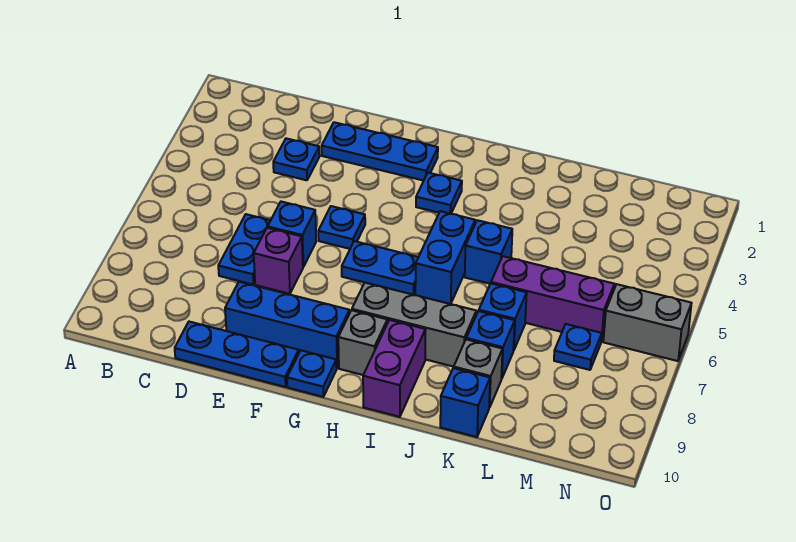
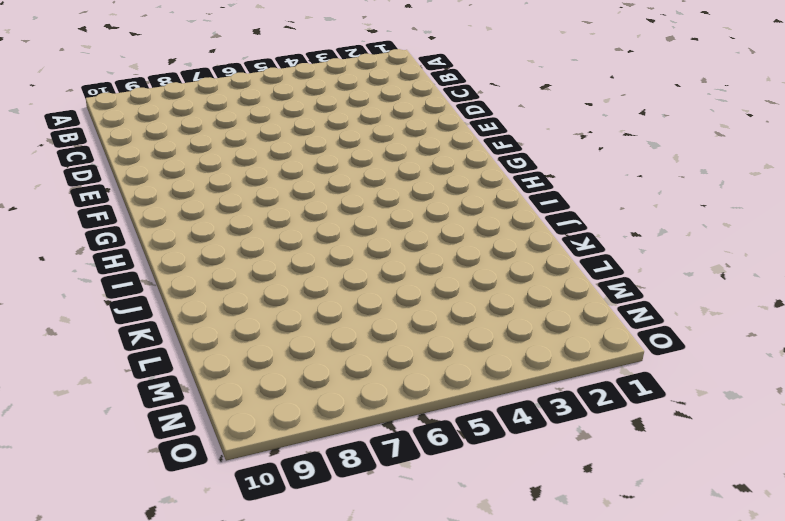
none -> blue plate D3 level 1
none -> blue plate D6:D7 level 1
none -> blue plate D10:F10 level 1

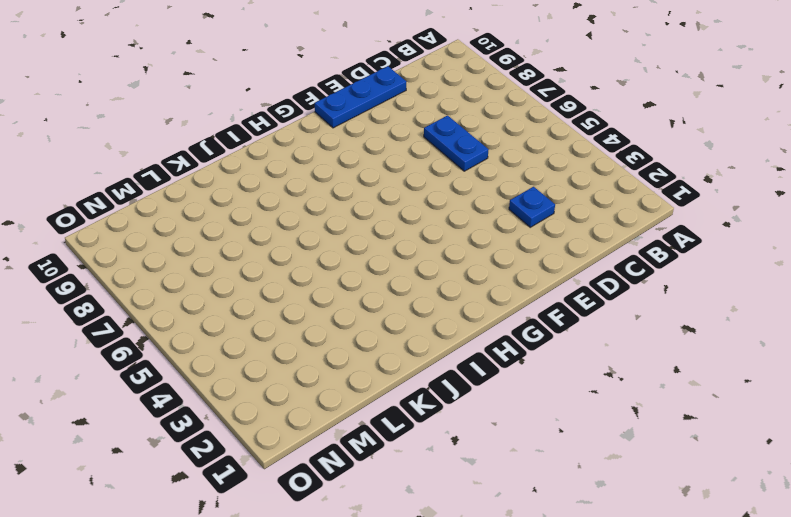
none -> blue plate E2:G2 level 1
none -> blue brick E6 level 1
none -> purple brick E7 level 1

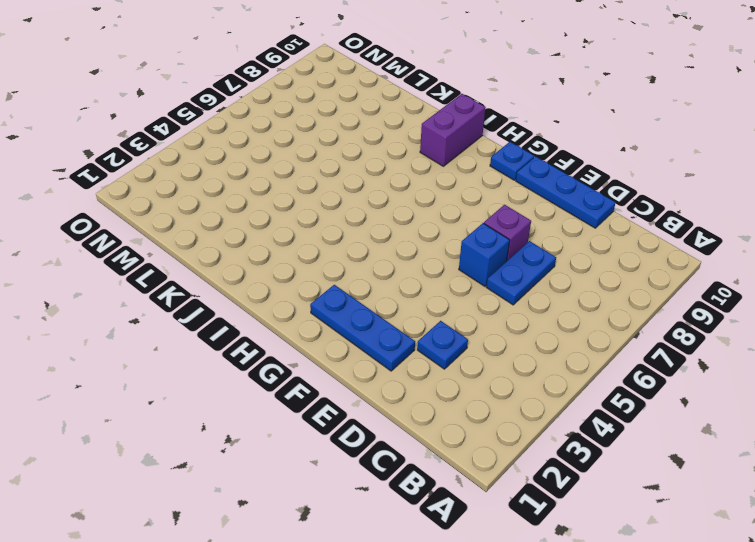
none -> blue brick E9:G9 level 1
none -> blue plate F5 level 1
none -> blue plate G6:H6 level 1

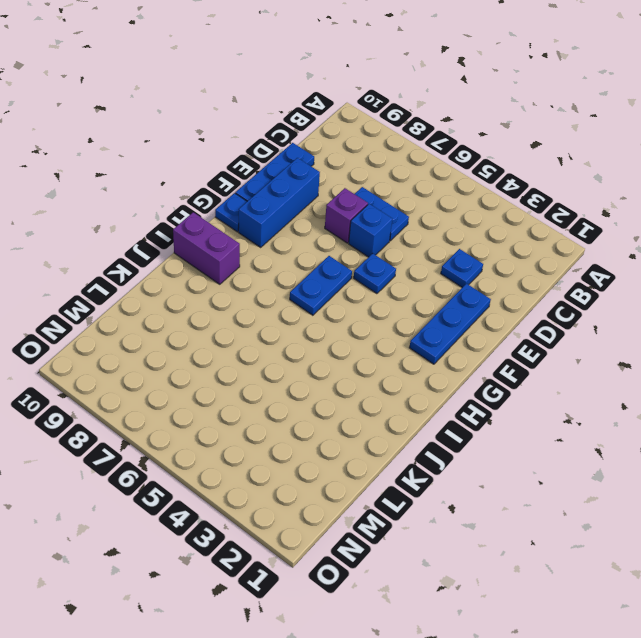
none -> blue plate H3 level 1
none -> grey brick H8:J8 level 1
none -> grey brick H9 level 1

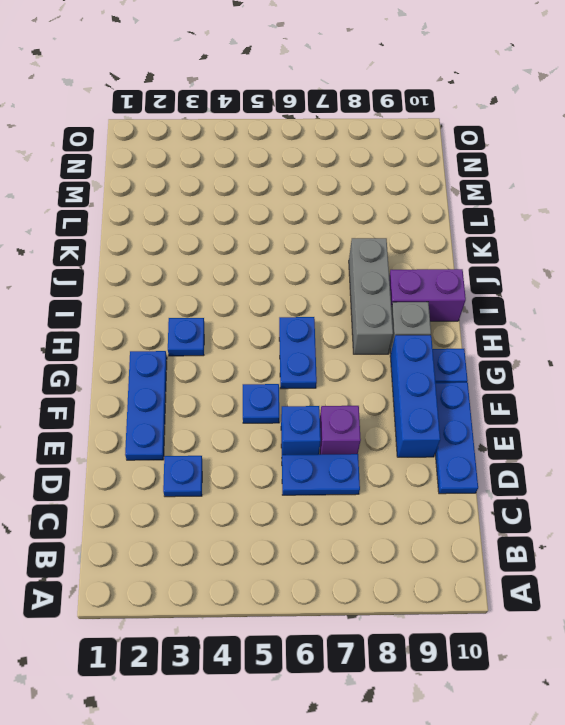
none -> blue brick I5:I6 level 1
none -> blue brick J5 level 1
none -> purple brick K6:M6 level 1

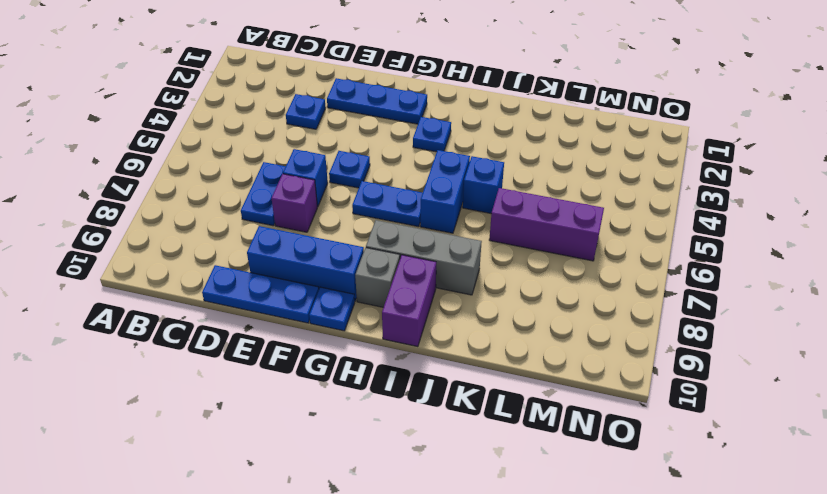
none -> blue brick K7 level 1
none -> blue brick K8 level 1
none -> grey brick K9 level 1

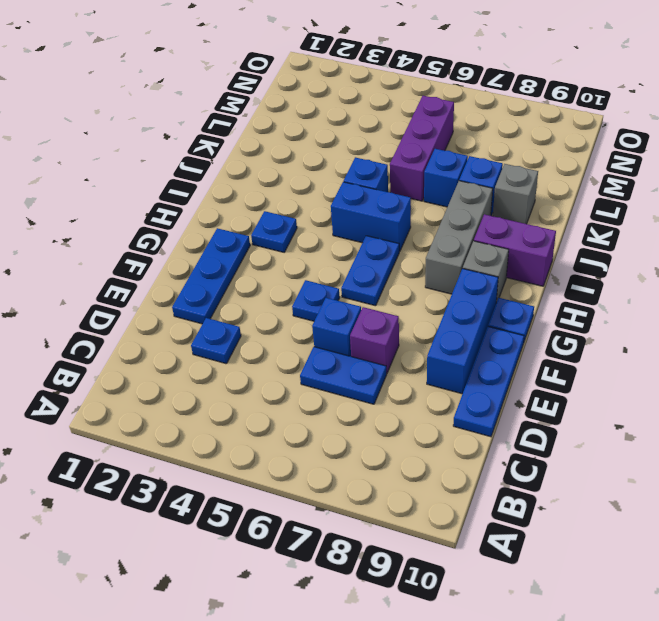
none -> blue brick K10 level 1
none -> blue plate M7 level 1
none -> grey brick N6:O6 level 1

